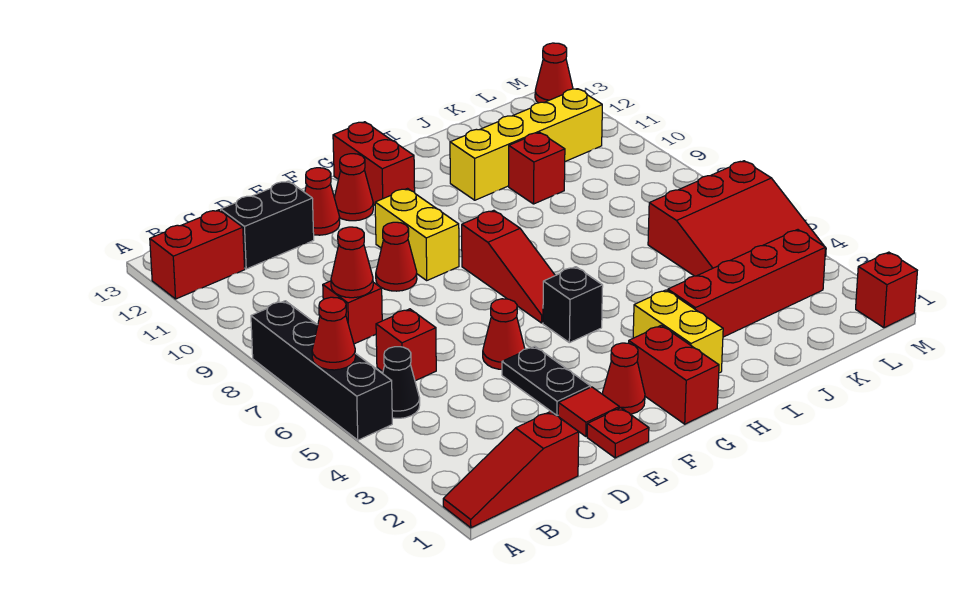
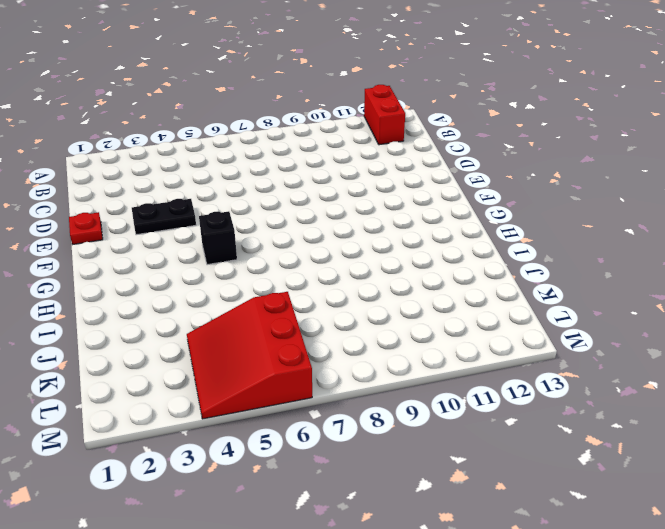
none -> red slope A1:C1 level 1 top C
none -> black brick A5:A8 level 1
none -> black cone B5 level 1

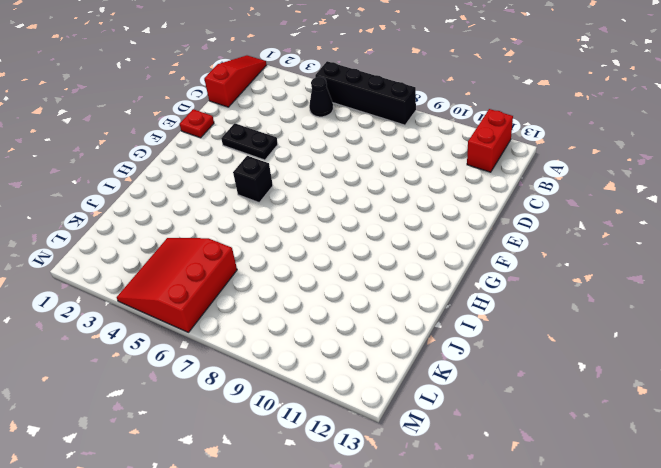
none -> red brick C6 level 1
none -> red brick C8 level 1
none -> black brick C12:D12 level 1

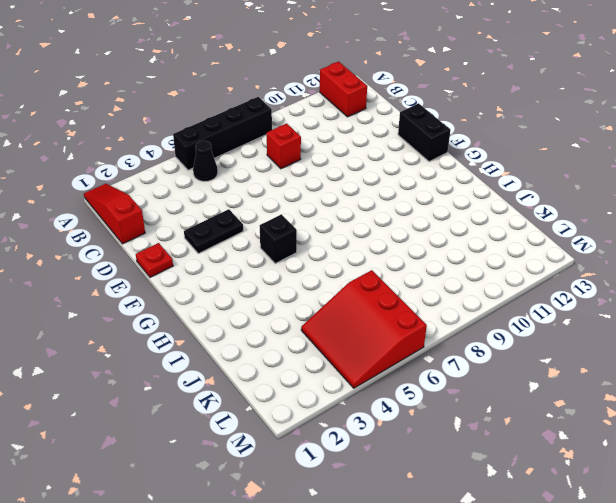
black brick E13:F13 level 1 -> black brick C12:D12 level 1
none -> red brick C6 level 1
none -> red tile E2 level 1
none -> red cone E5 level 1

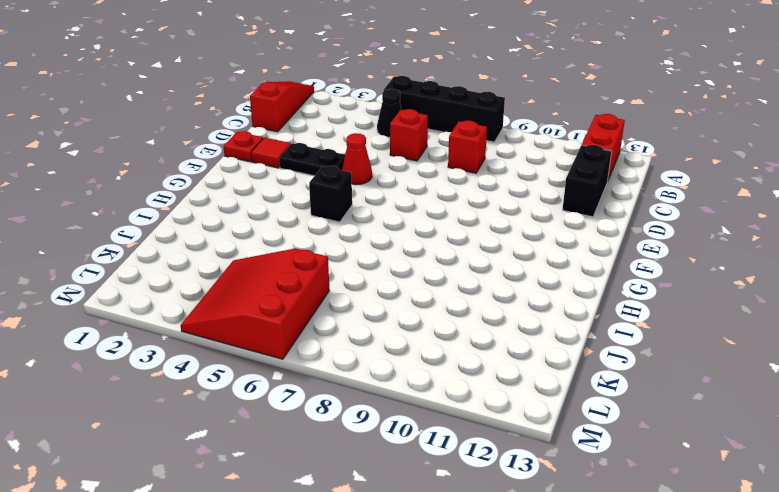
none -> red cone E9 level 1
none -> red cone E12 level 1
none -> red cone F2 level 1

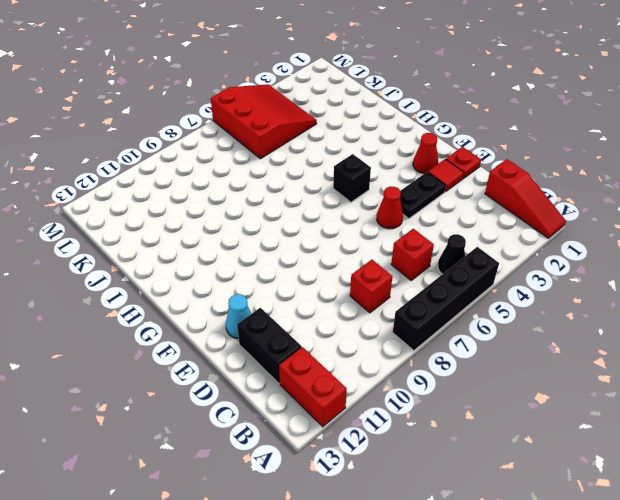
cyan cone E12 level 1 -> red cone E12 level 1
none -> red cone E9 level 1
none -> yellow brick F9:F10 level 1
none -> red cone F12 level 1

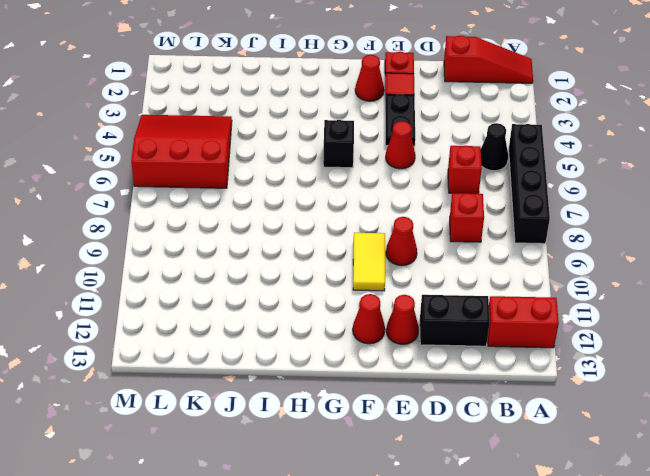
yellow tile F9:F10 level 1 -> yellow brick F9:F10 level 1
none -> red brick G1:G2 level 1
none -> red slope G6:G8 level 1 top 8
none -> red brick G12:G13 level 1

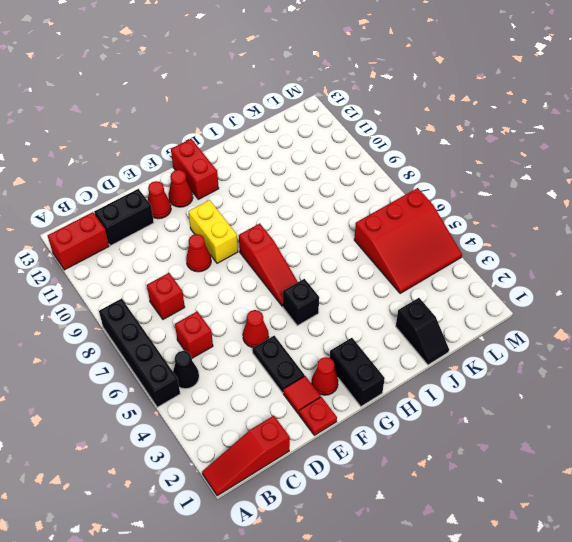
black brick G1:G2 level 1 -> red brick G1:G2 level 1
black slope J1:J2 level 1 top 2 -> none
none -> yellow brick H2:H3 level 1
none -> red brick I3:L3 level 1
none -> yellow brick I11:L11 level 1

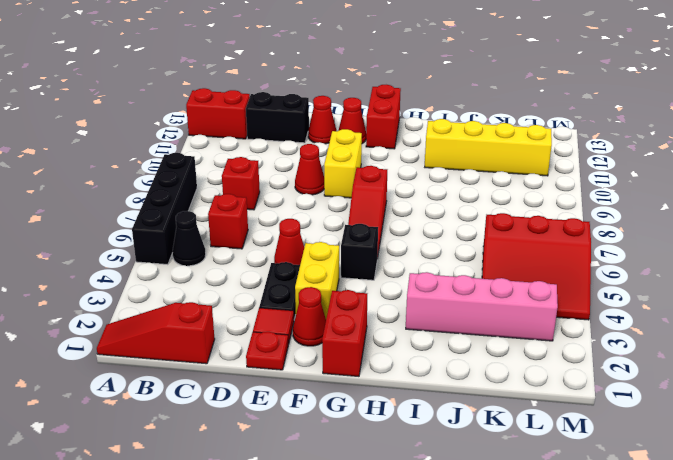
yellow brick F3:F4 level 1 -> yellow brick H2:H3 level 1
pink brick I3:L3 level 1 -> red brick I3:L3 level 1
none -> red brick J10 level 1
none -> red brick M1 level 1
none -> red cone M13 level 1

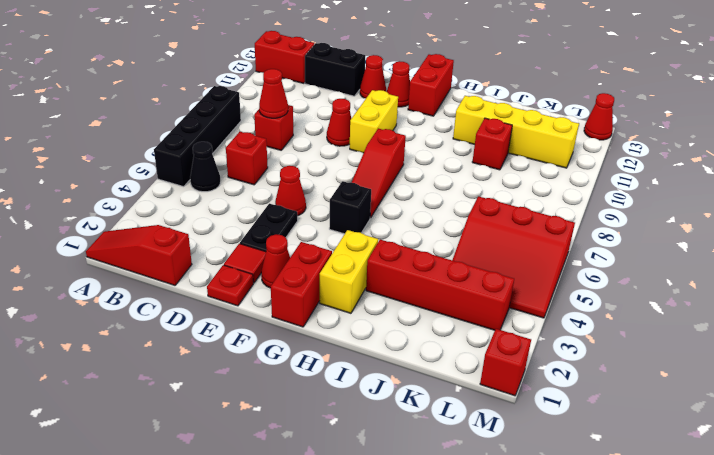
none -> red cone A6 level 2

